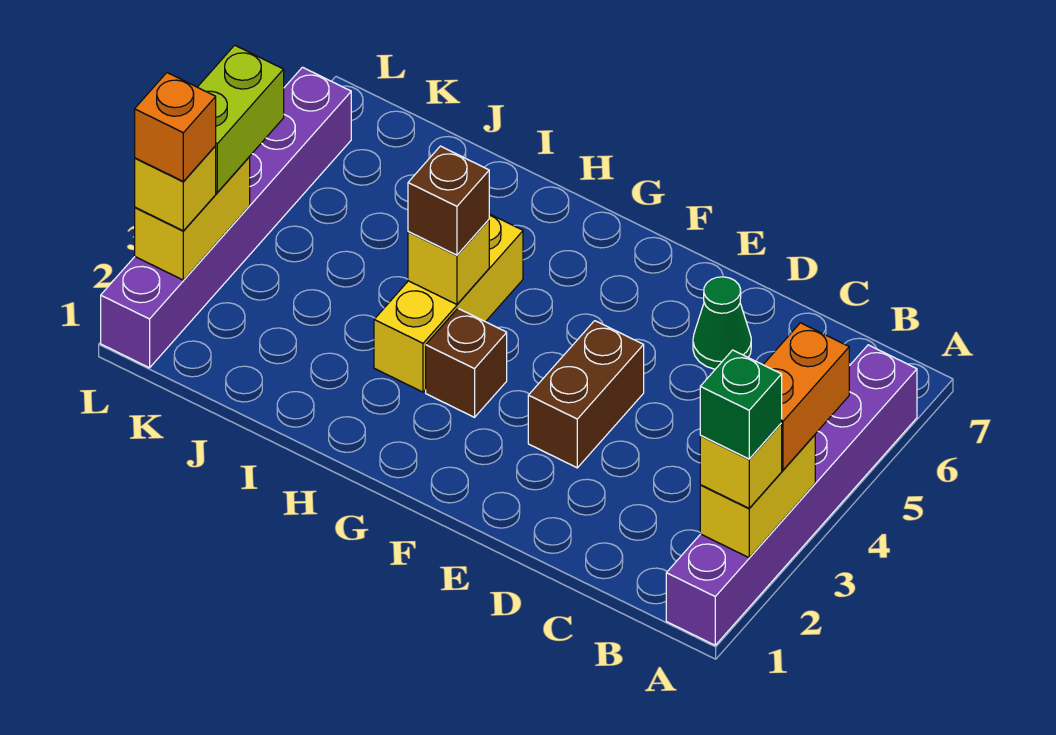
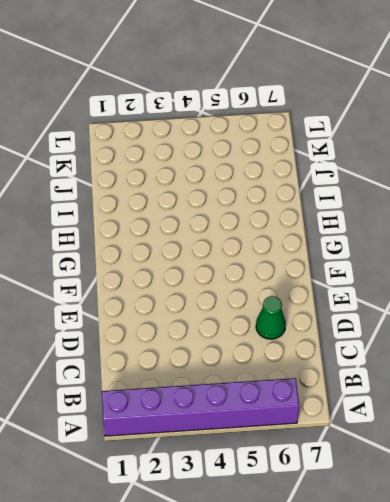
none -> brown brick E3:E4 level 1
none -> brown brick G3 level 1
none -> yellow brick H3:H5 level 1

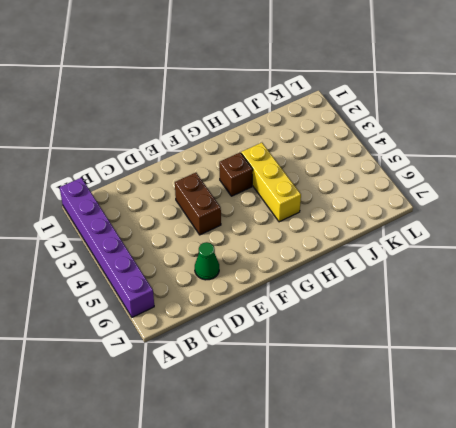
none -> purple brick L1:L6 level 1
none -> yellow brick A2:A3 level 2
none -> yellow brick H4 level 2

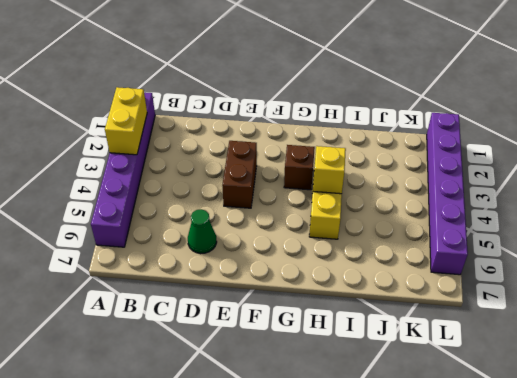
none -> yellow brick L2:L3 level 2
none -> yellow brick A2 level 3
none -> orange brick A3:A4 level 3

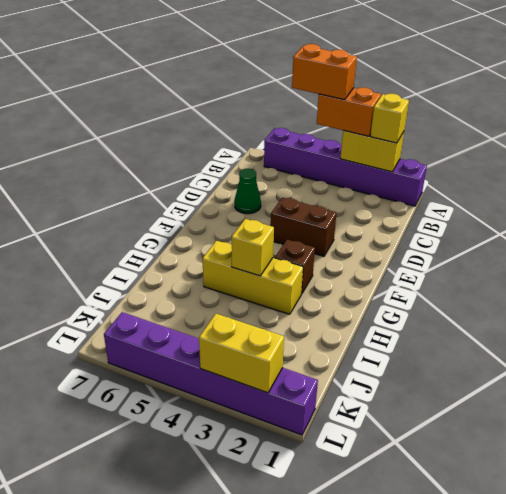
orange brick A4:A5 level 4 -> none
none -> brown brick H4 level 3
none -> yellow brick L2 level 3
none -> lime brick L3:L4 level 3

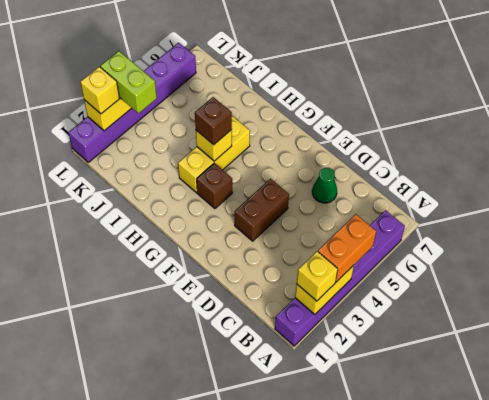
lime brick K3:L3 level 3 -> lime brick L3:L4 level 3
none -> green brick A2 level 4
none -> orange brick L2 level 4

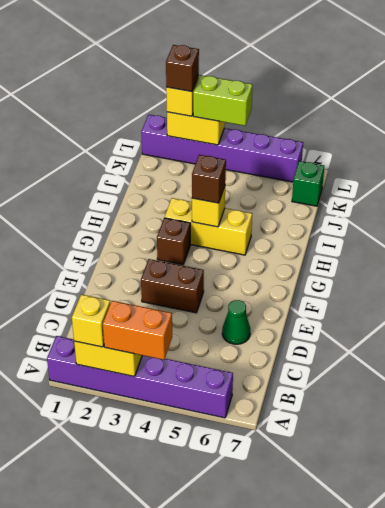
green brick K7 level 1 -> green brick A2 level 4
brown brick L2 level 4 -> orange brick L2 level 4

